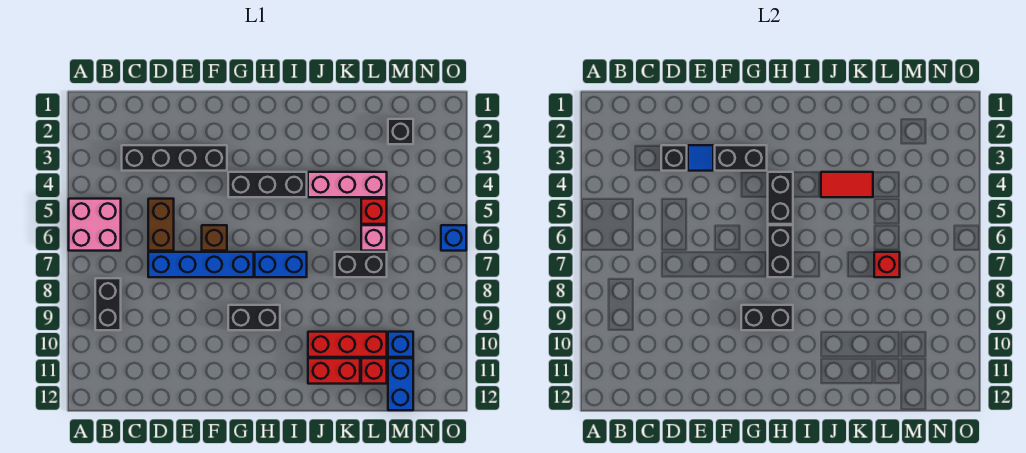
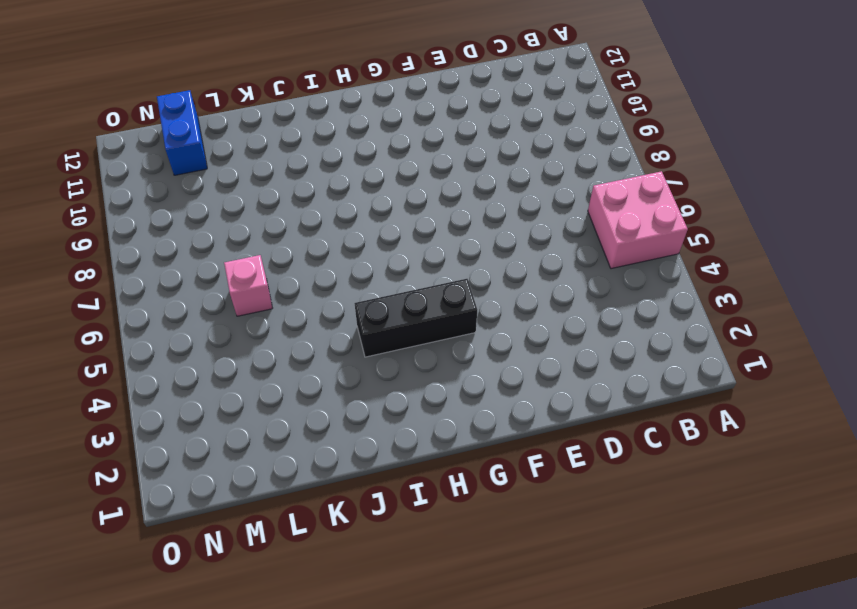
none -> black brick B8:B9 level 1
none -> black brick C3:F3 level 1
none -> brown brick D5:D6 level 1

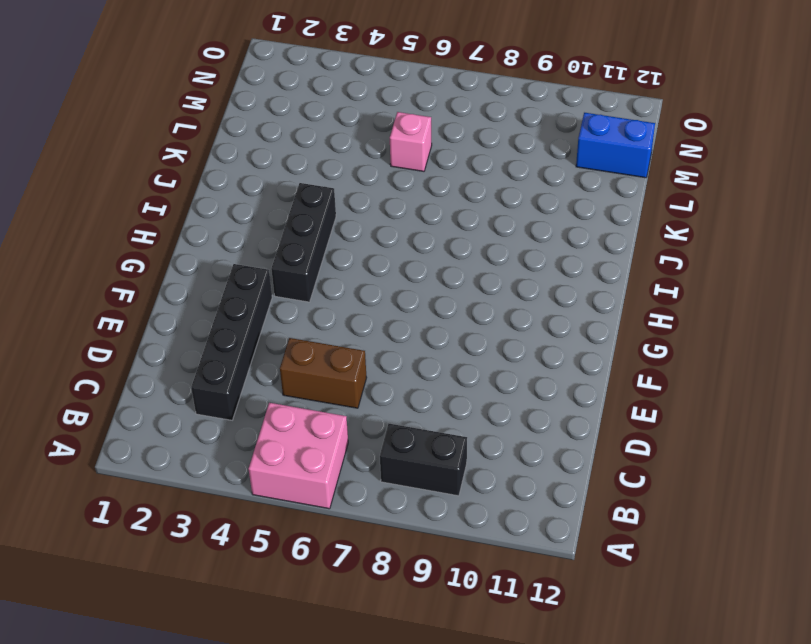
none -> blue brick D7:G7 level 1
none -> brown brick F6 level 1
none -> black brick G9:H9 level 1

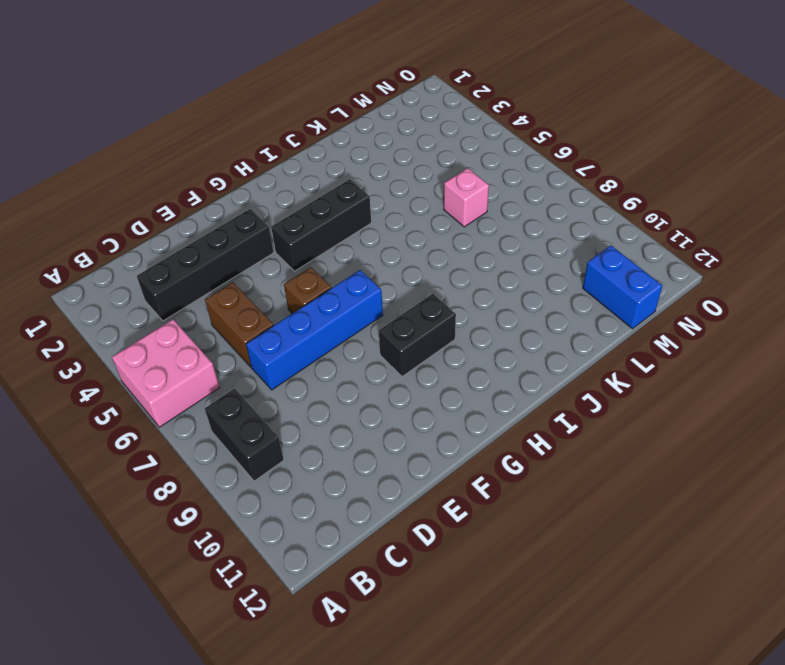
none -> blue brick H7:I7 level 1
none -> pink brick J4:L4 level 1
none -> red brick J10:L10 level 1

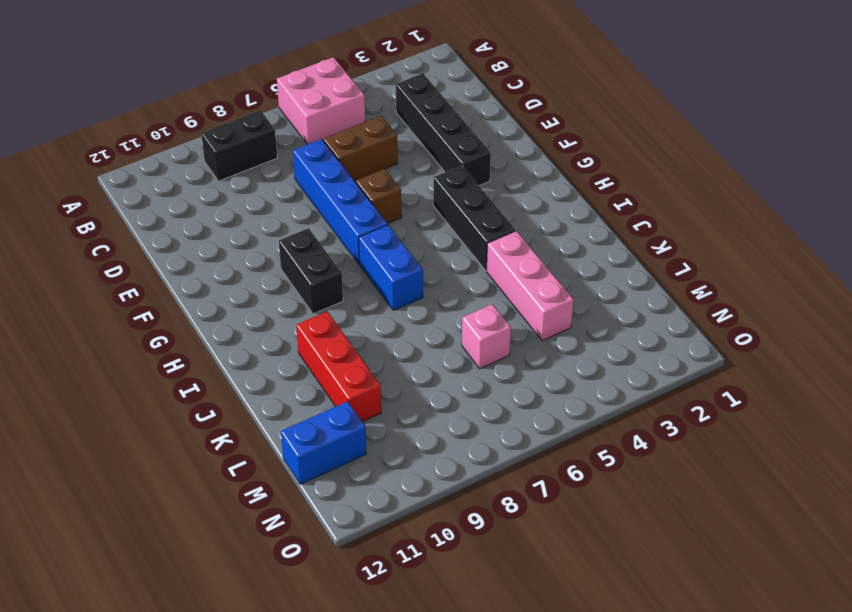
none -> red brick J11:K11 level 1
none -> black brick K7:L7 level 1
none -> red brick L5 level 1

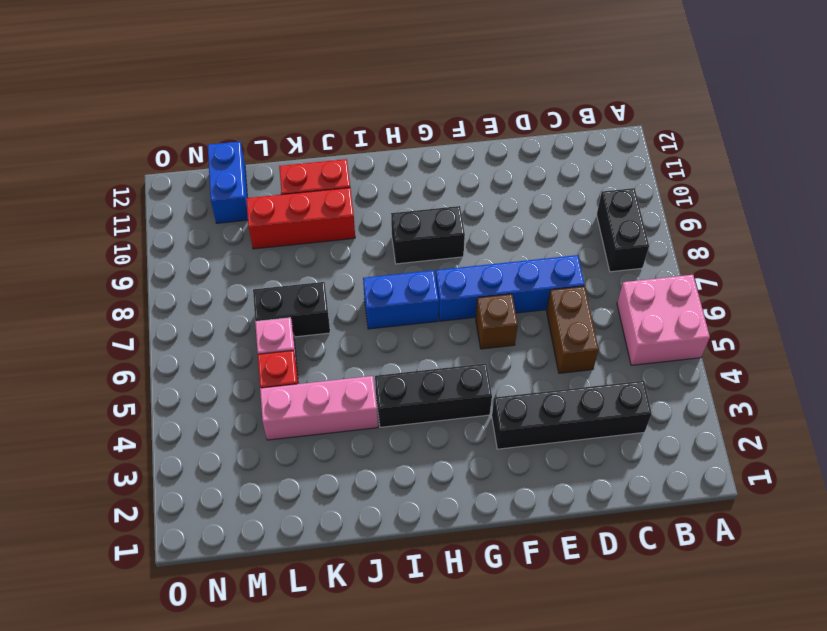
none -> red brick L11 level 1
none -> black brick M2 level 1
none -> blue brick M10 level 1

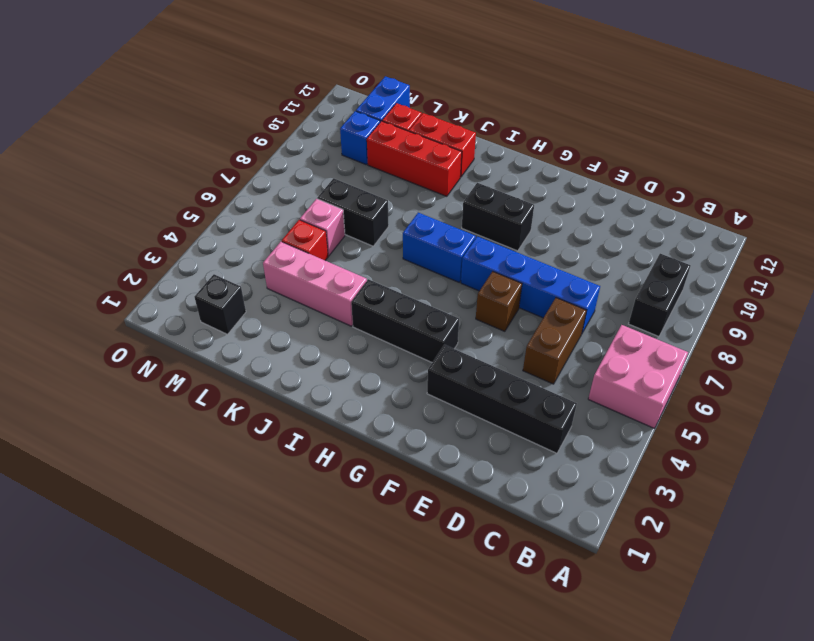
none -> blue brick O6 level 1
none -> black brick D3 level 2
none -> blue tile E3 level 2

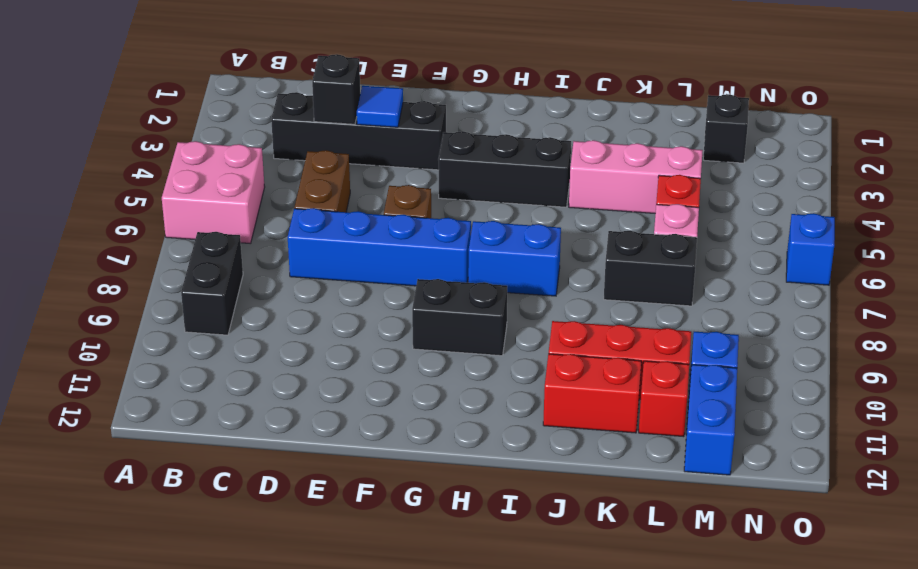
none -> black brick F3:G3 level 2
none -> black brick G9:H9 level 2
none -> black brick H4:H5 level 2

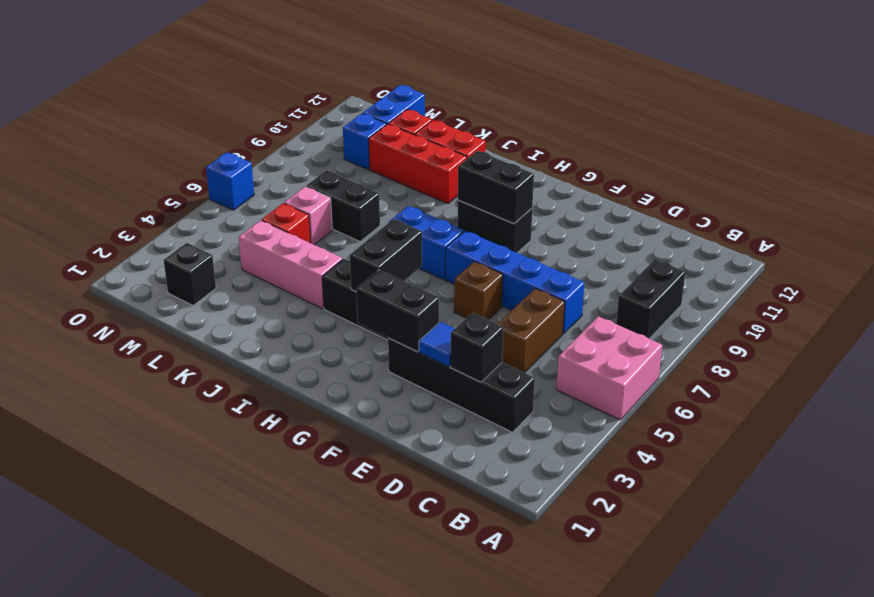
none -> black brick H6:H7 level 2
none -> red tile J4:K4 level 2
none -> red brick L7 level 2

